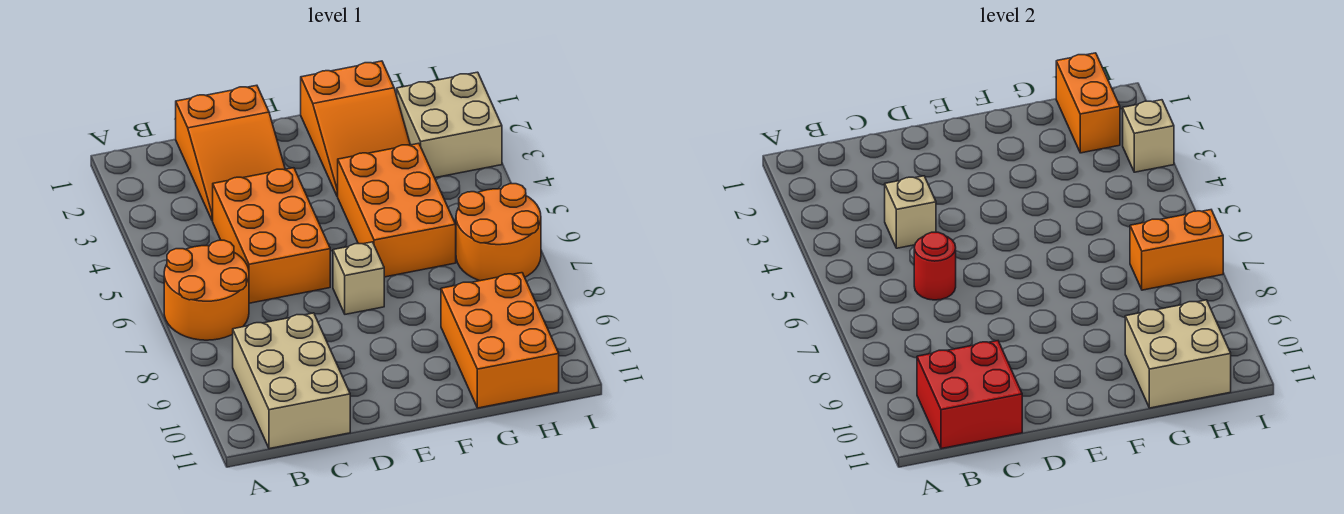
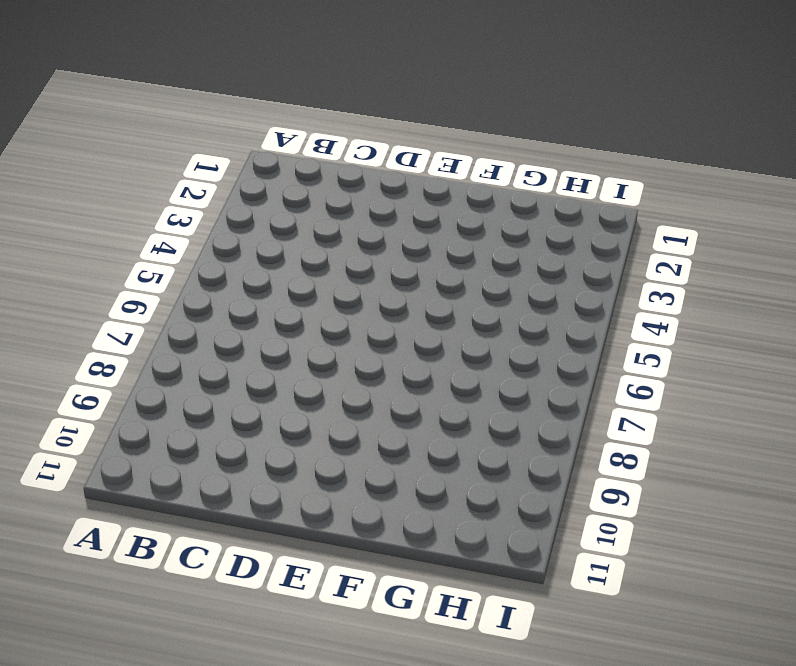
none -> orange round brick A6:B7 level 1
none -> tan brick B9:C11 level 1
none -> orange slope C1:D3 level 1 top 1

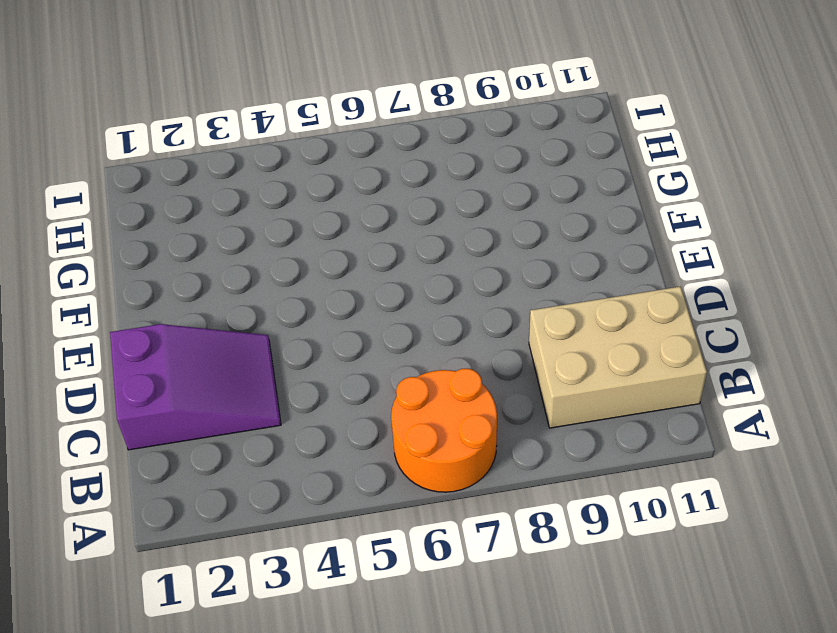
purple slope C1:D3 level 1 top 1 -> orange slope C1:D3 level 1 top 1
none -> orange brick C4:D6 level 1
none -> tan brick E7 level 1
none -> orange slope F1:G3 level 1 top 1

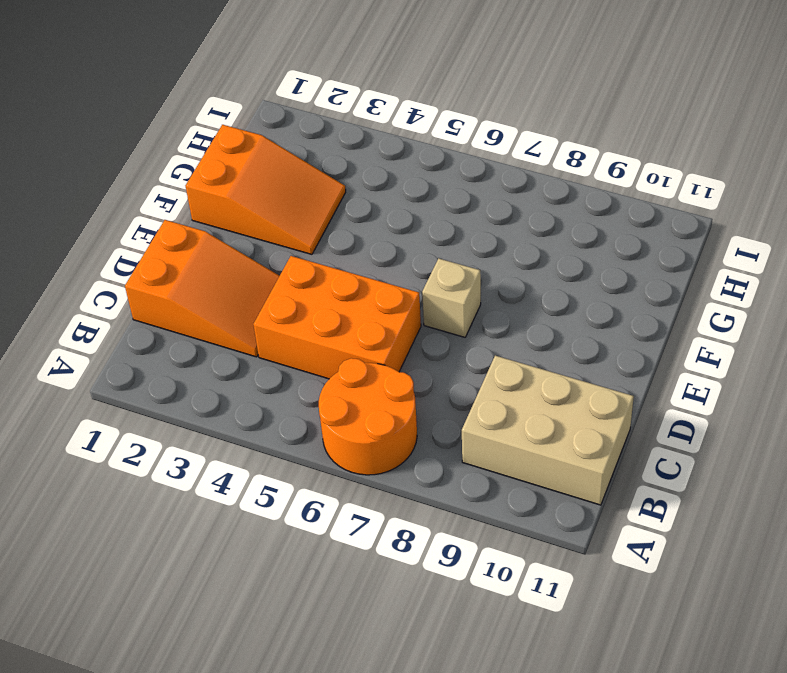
none -> orange brick F4:G6 level 1
none -> orange brick G9:H11 level 1
none -> tan brick H2:I3 level 1

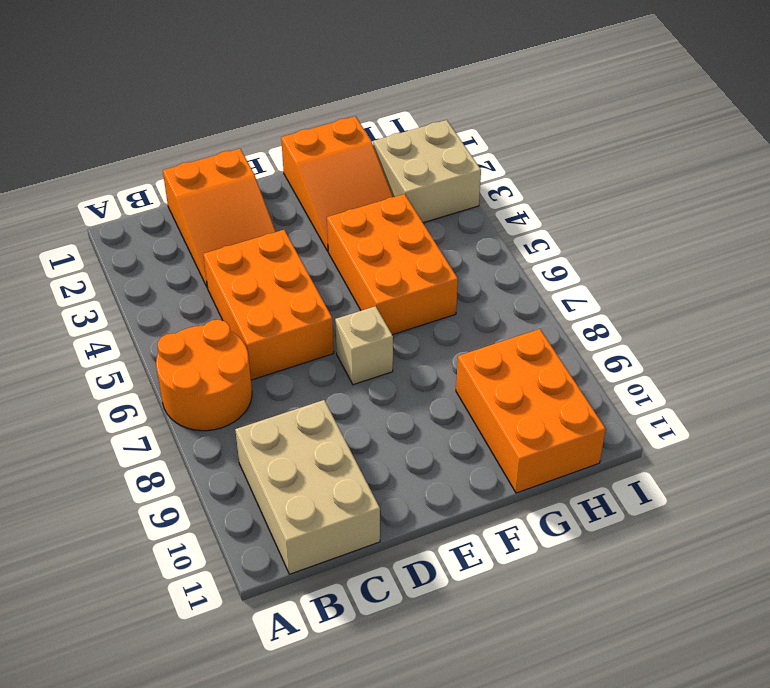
none -> orange round brick H6:I7 level 1
none -> red brick B10:C11 level 2
none -> tan brick C4 level 2

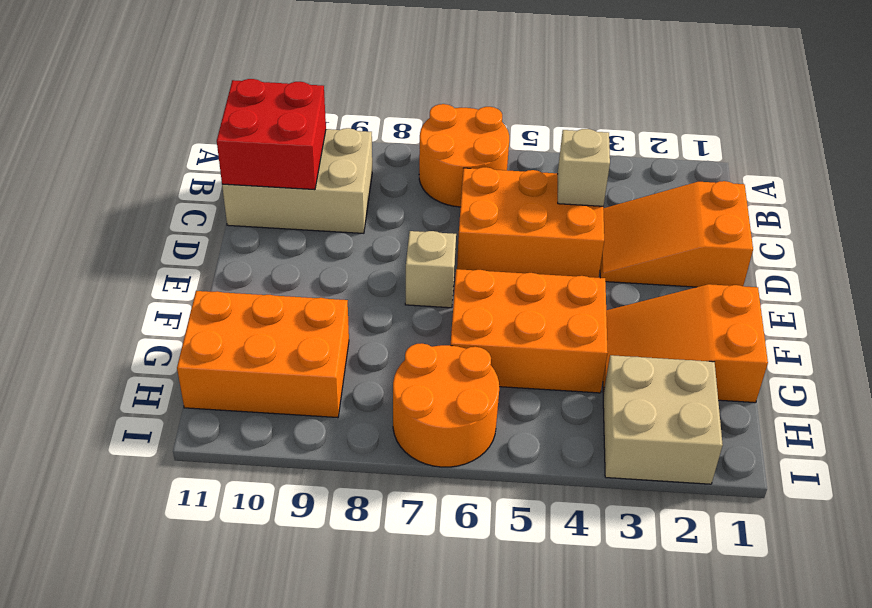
none -> red round brick C6 level 2
none -> tan brick G10:H11 level 2
none -> orange brick H1:H2 level 2

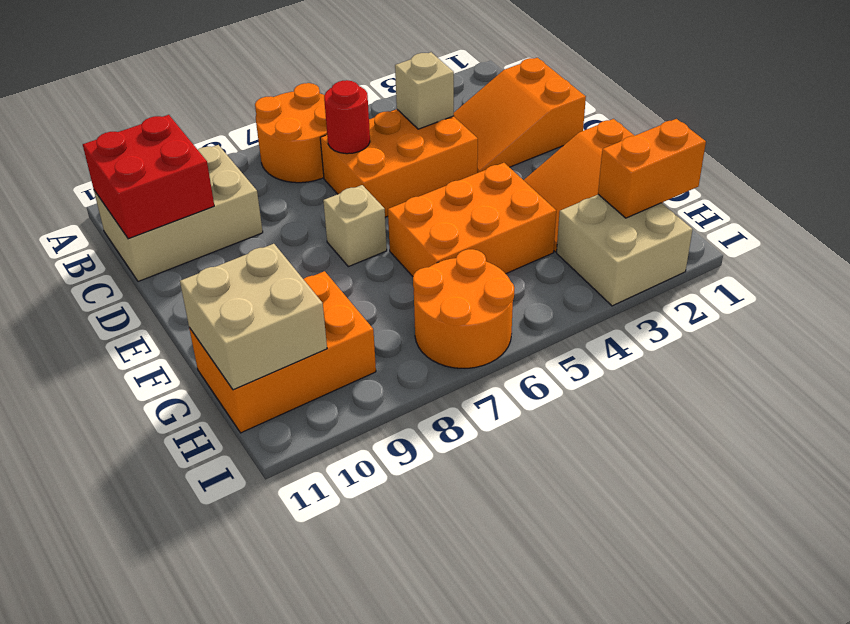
none -> orange brick H7:I7 level 2
none -> tan brick I3 level 2

